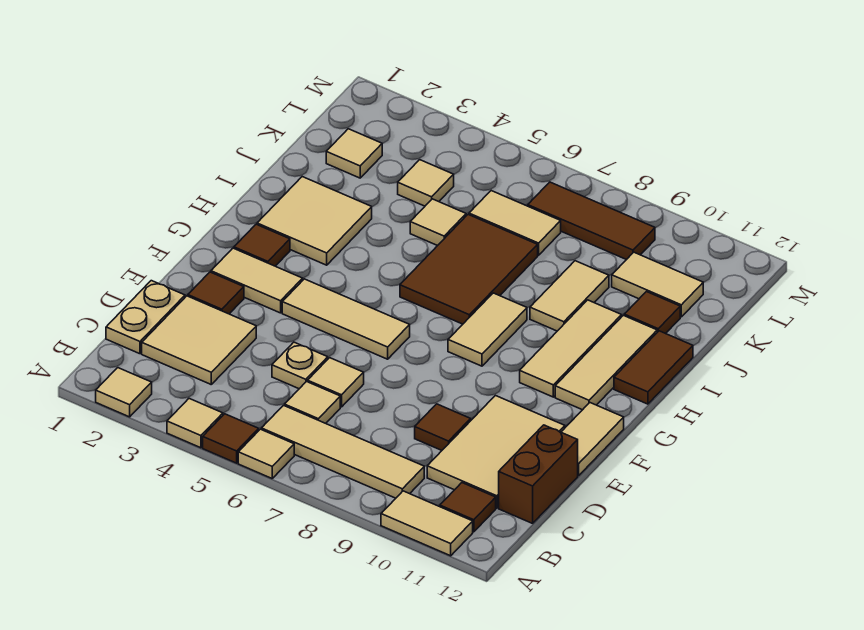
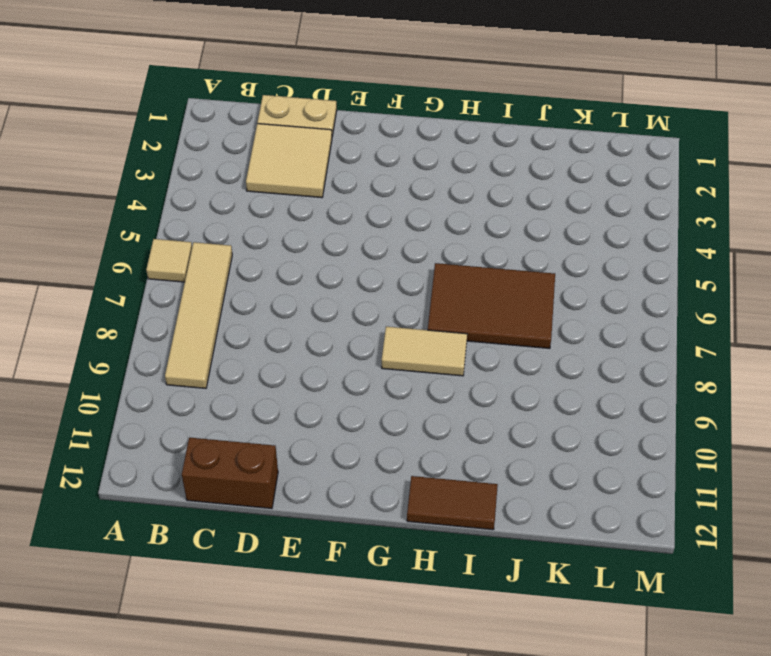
none -> tan tile A2 level 1
none -> tan tile A4 level 1
none -> brown tile A5 level 1
none -> tan tile A10:A11 level 1

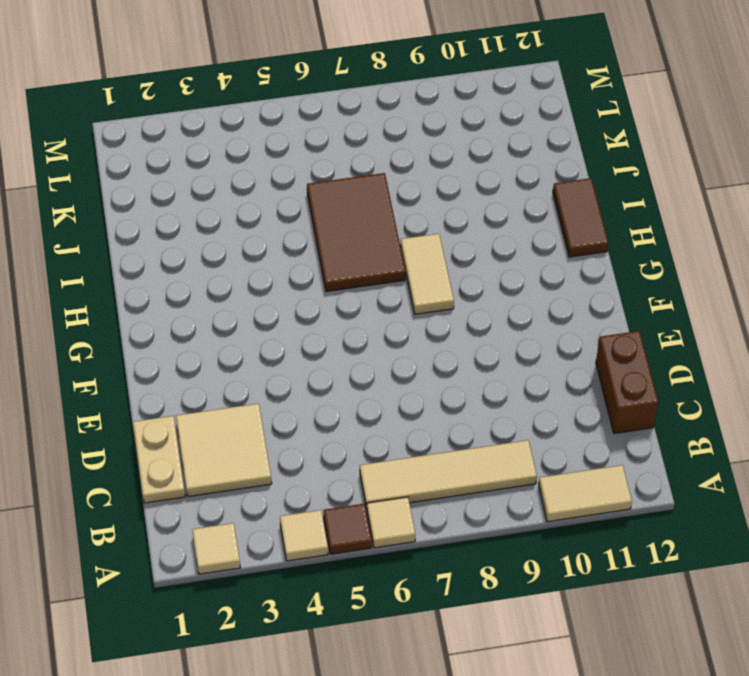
none -> brown tile B11 level 1
none -> tan tile C6 level 1
none -> tan tile C10:E11 level 1
none -> tan plate D5 level 1

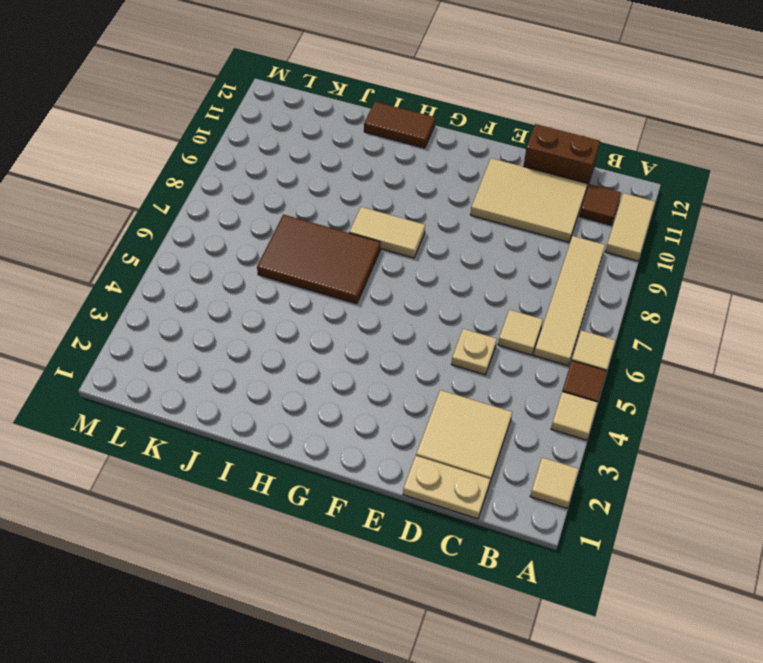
none -> tan tile D6 level 1
none -> brown tile D9 level 1
none -> brown tile E2 level 1
none -> tan tile E12:F12 level 1

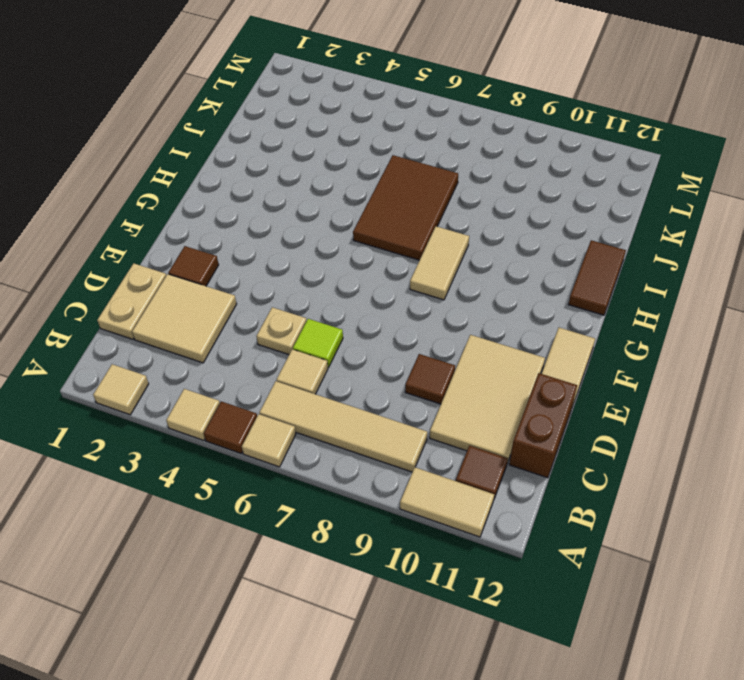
lime tile D6 level 1 -> tan tile D6 level 1
none -> tan tile F2:F3 level 1
none -> tan tile F4:F6 level 1
none -> brown tile G2 level 1
none -> tan tile G10:I10 level 1

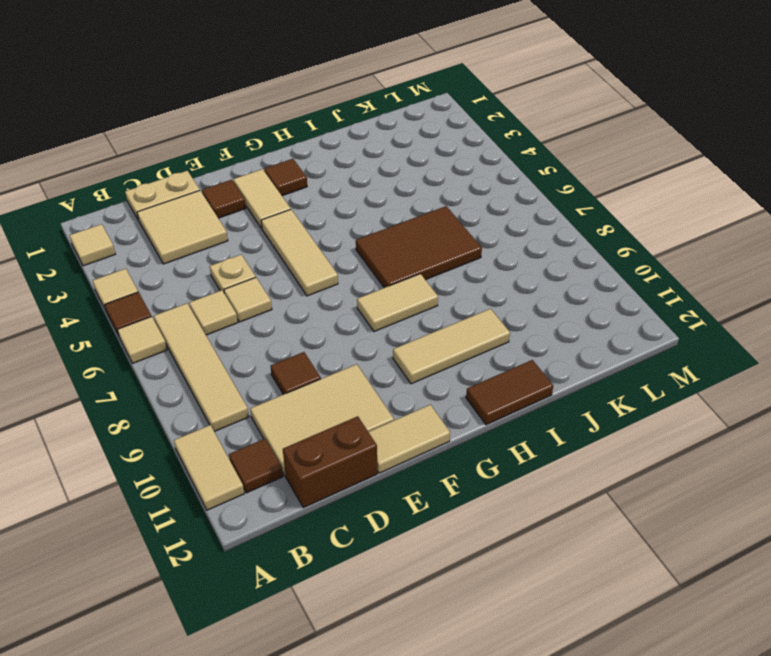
none -> tan tile G11:I11 level 1
none -> tan tile H2:I3 level 1
none -> tan tile I9:J9 level 1
none -> tan tile J5 level 1

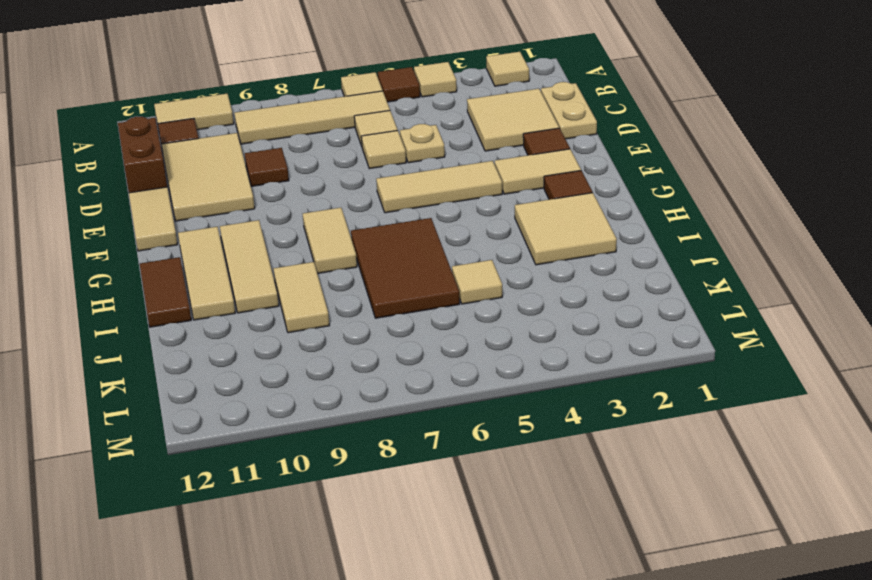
none -> brown tile J11 level 1
none -> tan tile K2 level 1
none -> tan tile K4 level 1
none -> tan tile K6:K7 level 1

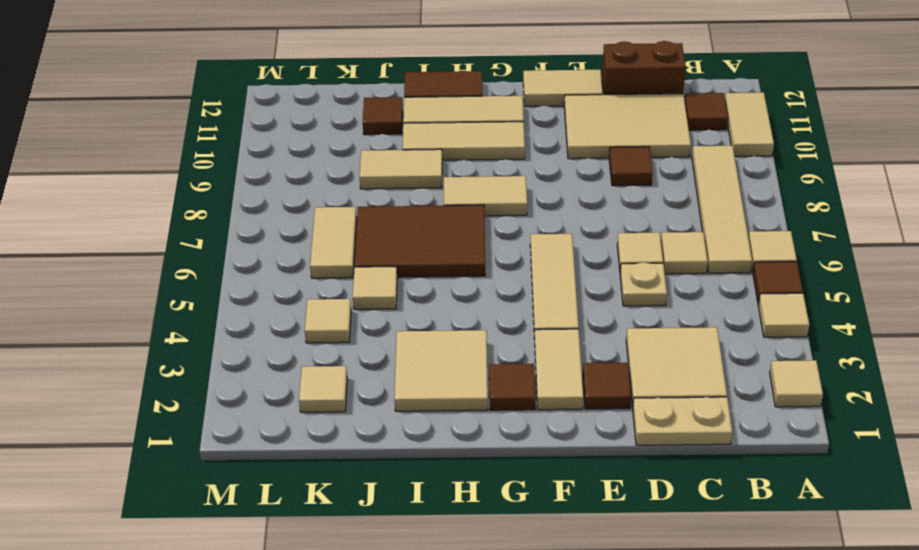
none -> tan tile K10:K11 level 1
none -> brown tile L7:L9 level 1

